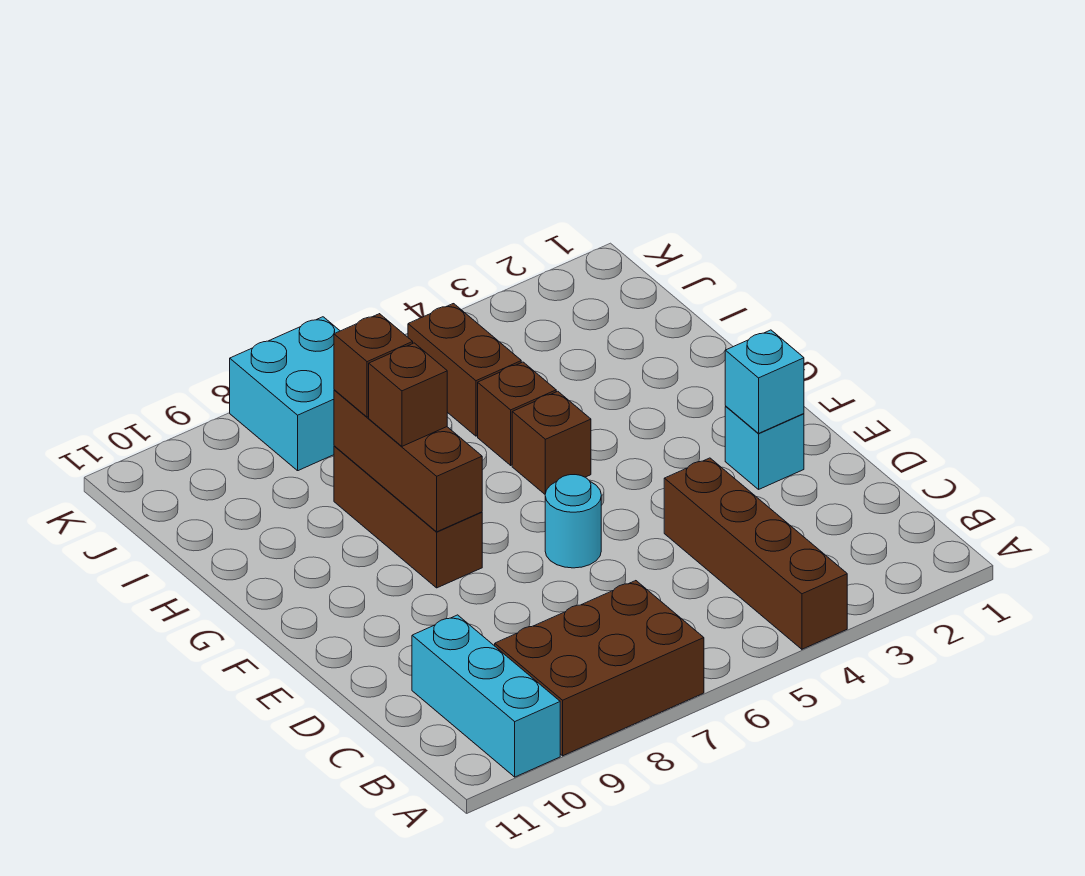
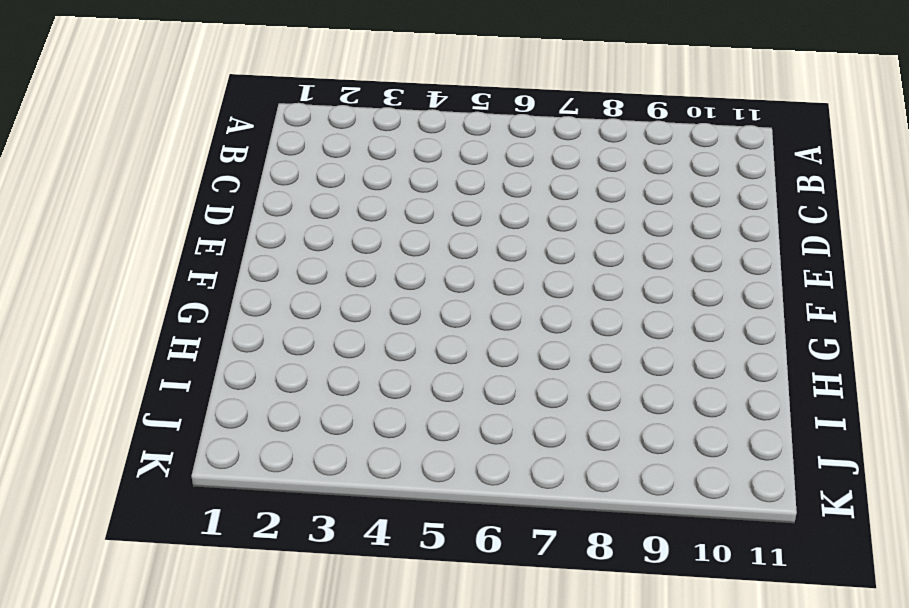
none -> brown brick A4:D4 level 1
none -> brown brick A7:B9 level 1
none -> cyan brick A10:C10 level 1

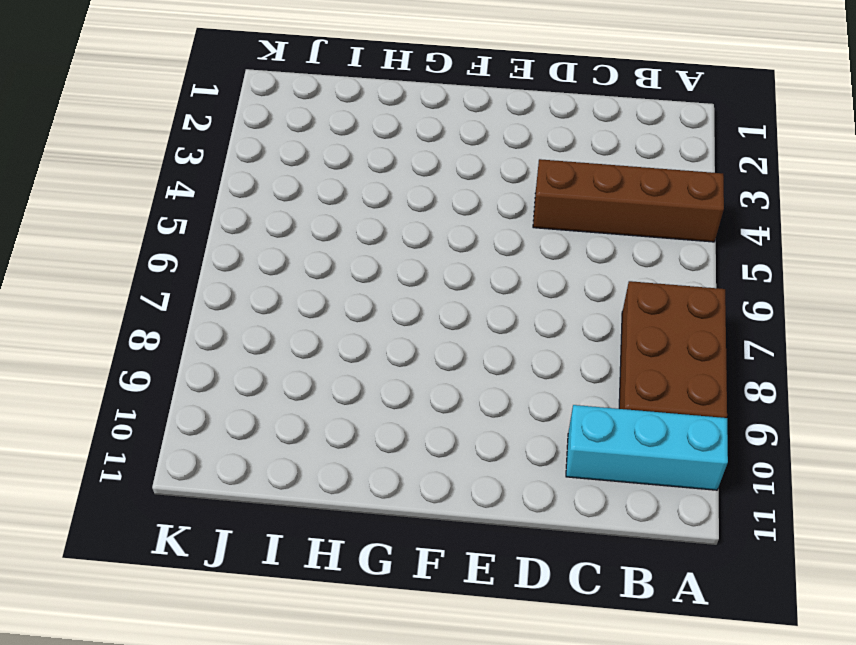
none -> cyan brick E2 level 1
none -> cyan round brick E6 level 1
none -> brown brick F8:H8 level 1

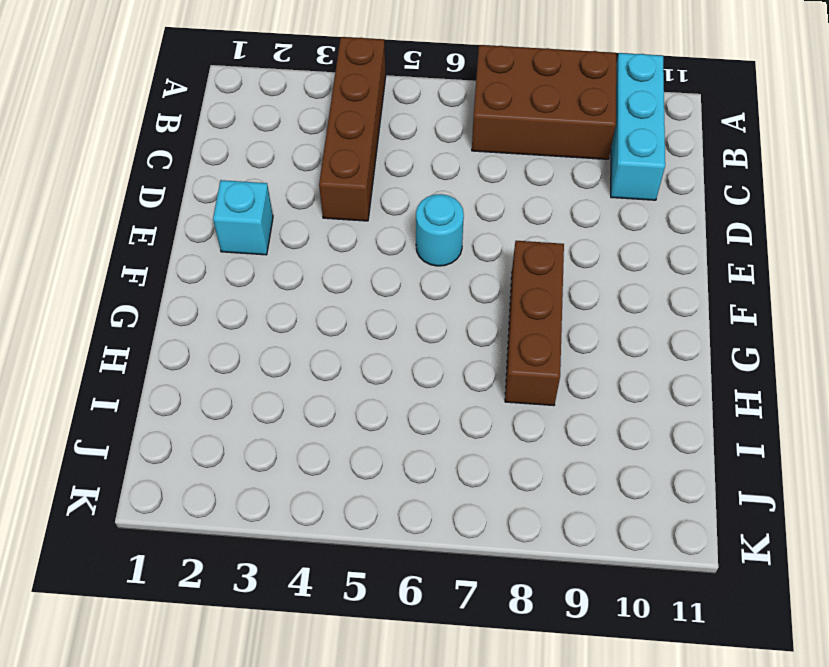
none -> brown brick G5 level 1
none -> brown brick H5 level 1
none -> brown brick I5:J5 level 1

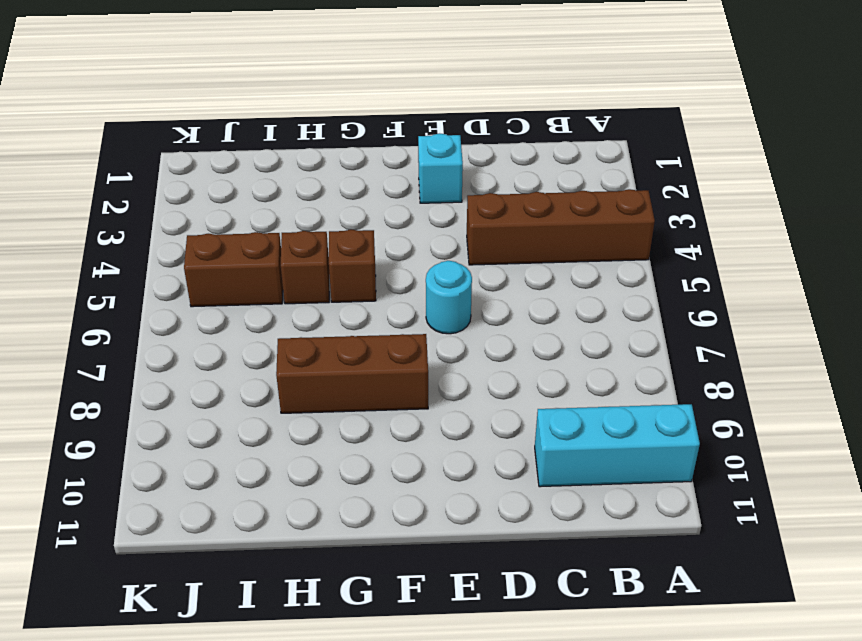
none -> brown brick A7:B9 level 1
none -> cyan brick J7:K8 level 1
none -> cyan brick E2 level 2

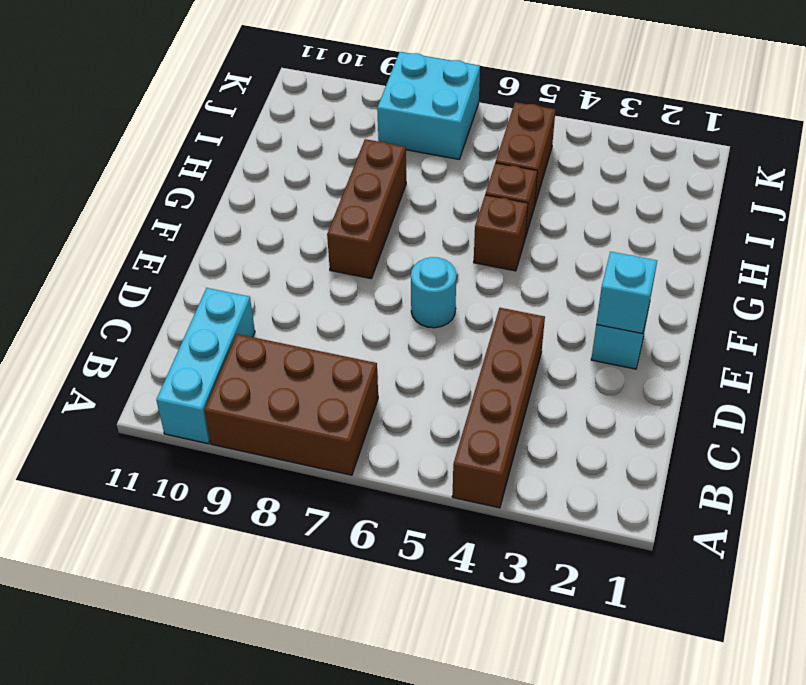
none -> brown brick F8:H8 level 2
none -> brown brick G8 level 3
none -> brown brick H8 level 3

